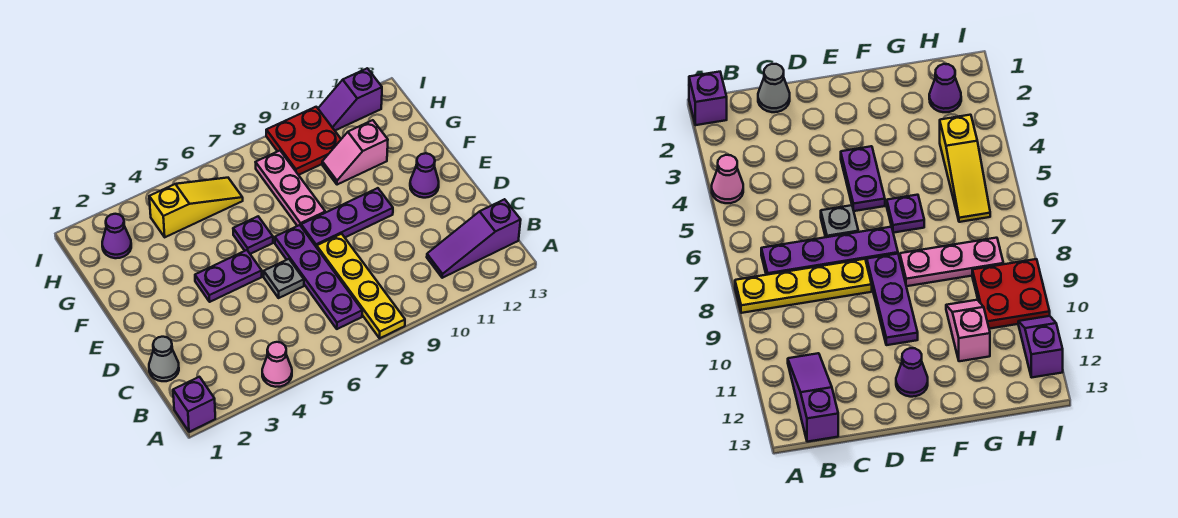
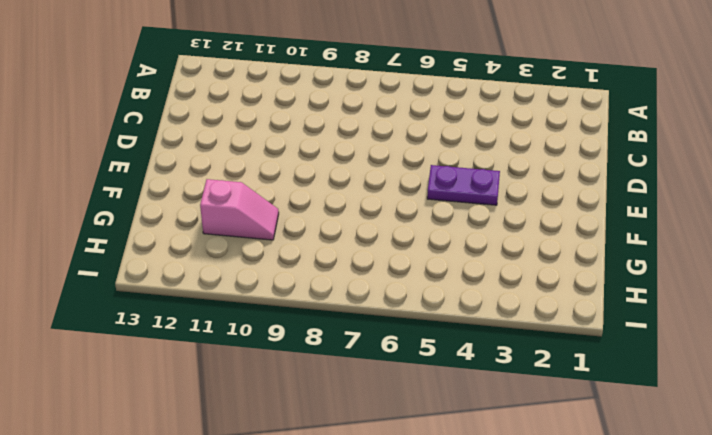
none -> purple brick A1 level 1
none -> pink cone A4 level 1
none -> yellow plate A8:D8 level 1

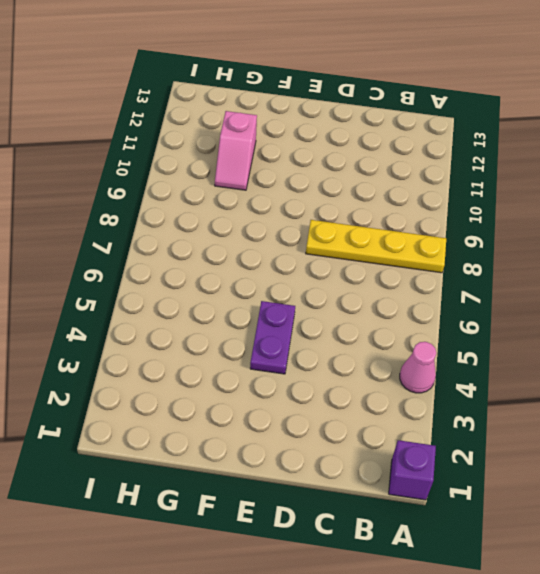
none -> purple plate B7:E7 level 1
none -> purple slope B11:B13 level 1 top 13
none -> grey cone C1 level 1

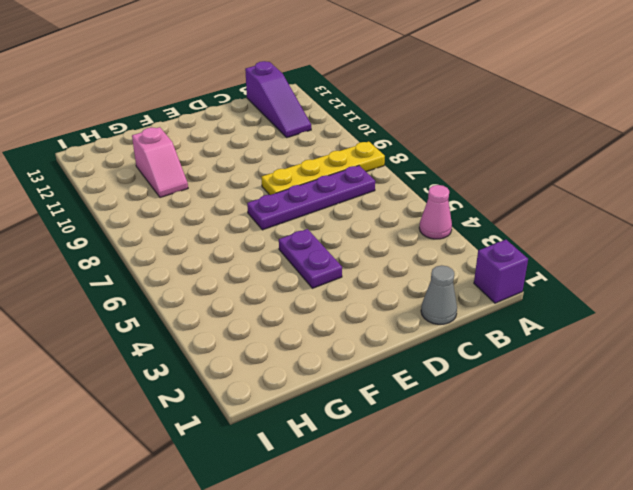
none -> grey plate D6 level 1
none -> purple plate E8:E10 level 1
none -> purple cone E12 level 1

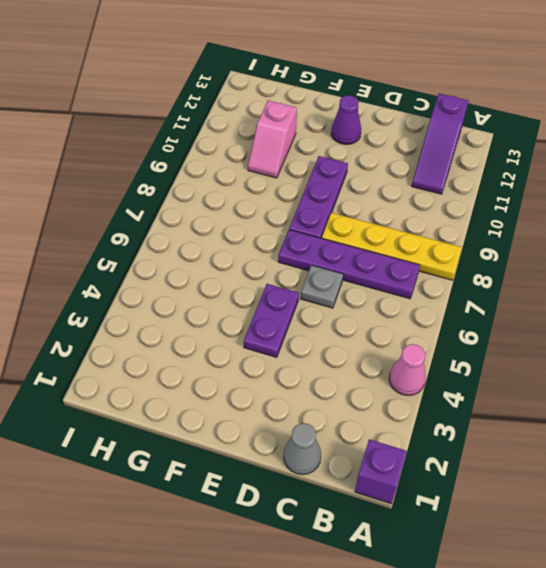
none -> purple plate F6 level 1
none -> pink plate F8:H8 level 1
none -> purple cone H2 level 1

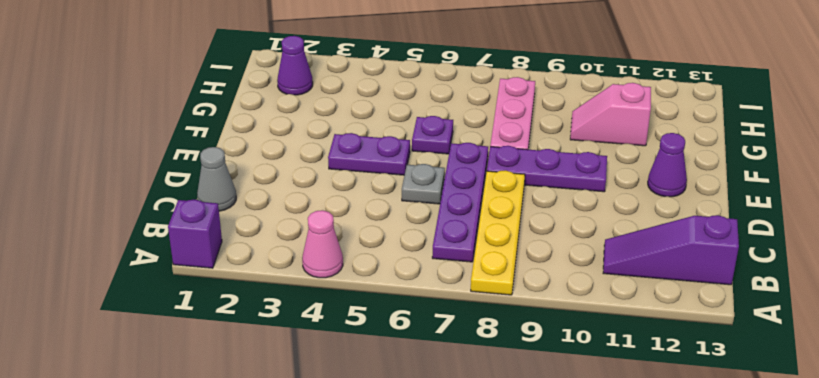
none -> yellow slope H4:H6 level 1 top 4
none -> red plate H9:I10 level 1
none -> purple slope I11:I12 level 1 top 12

